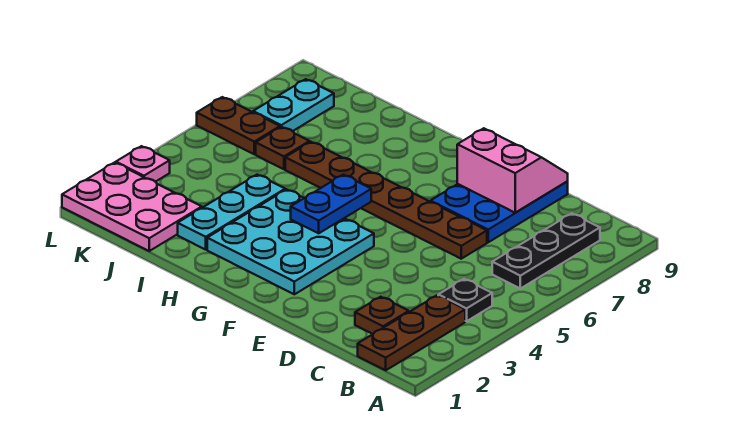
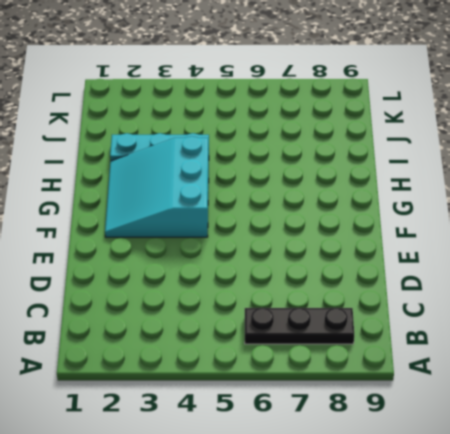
cyan slope F2:H4 level 1 top 4 -> cyan plate F2:H4 level 1
none -> brown plate B1:B3 level 1
none -> black plate B4 level 1
none -> brown plate C2 level 1

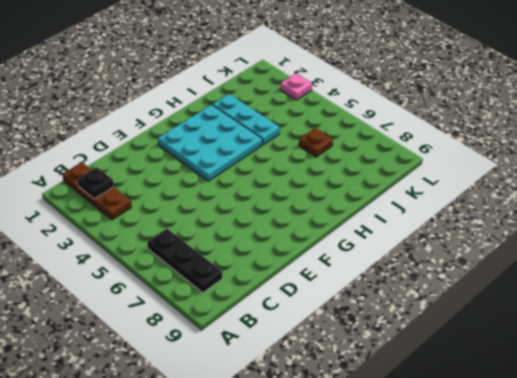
black plate B2 level 2 -> black plate B4 level 1
none -> brown plate C2 level 1
none -> brown plate D6:I6 level 1
none -> blue plate D7:E9 level 1

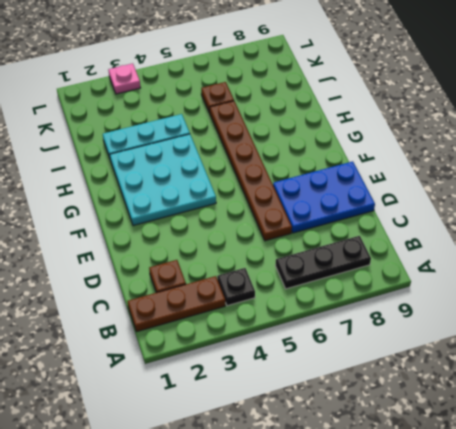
none -> pink plate J1:L2 level 1
none -> brown plate K6:L6 level 1
none -> cyan plate K7:K8 level 1

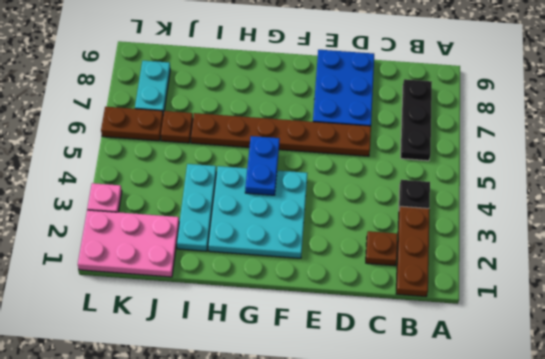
none -> pink slope D8:E9 level 2 top 8

